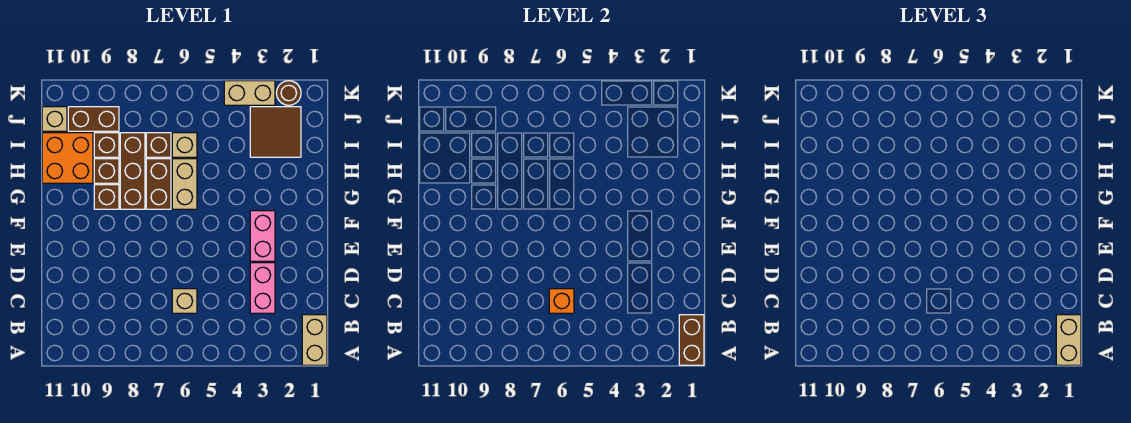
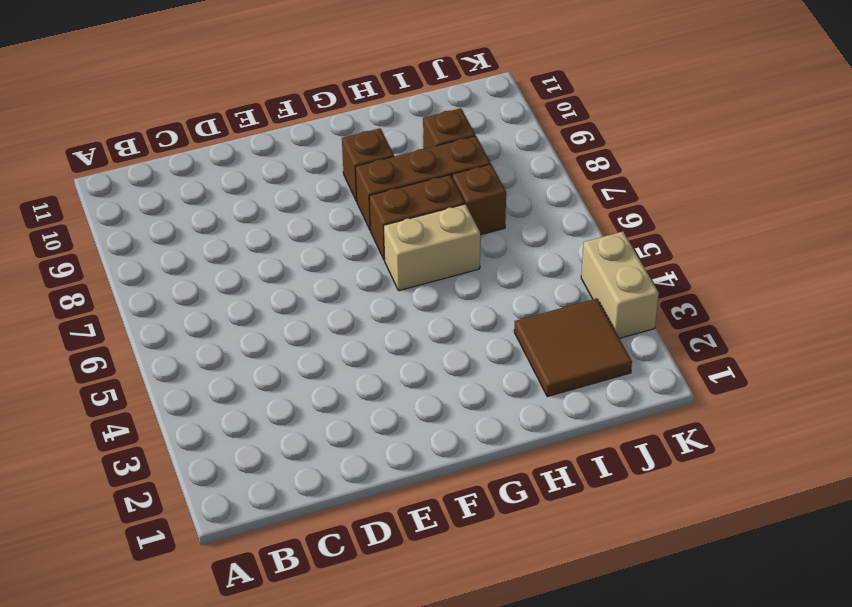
none -> tan brick A1:B1 level 1
none -> pink brick C3:D3 level 1
none -> tan brick C6 level 1

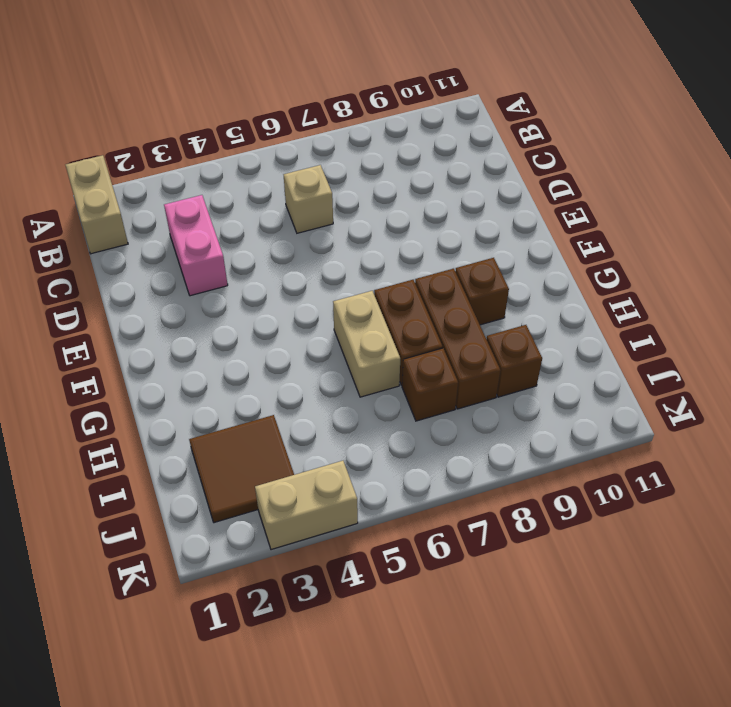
none -> pink brick E3:F3 level 1
none -> brown brick H9 level 1
none -> orange brick H10:I11 level 1

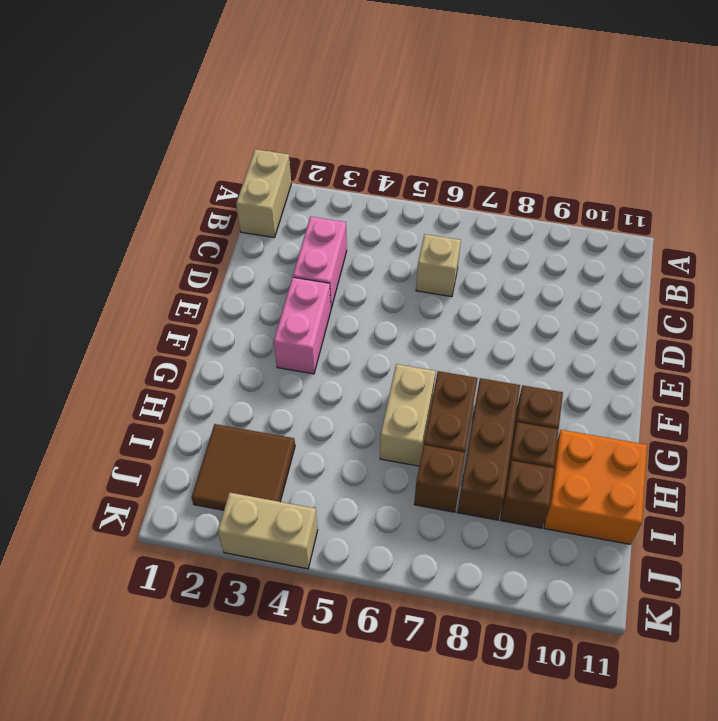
none -> tan brick I6 level 1
none -> brown brick J9:J10 level 1
none -> tan brick J11 level 1

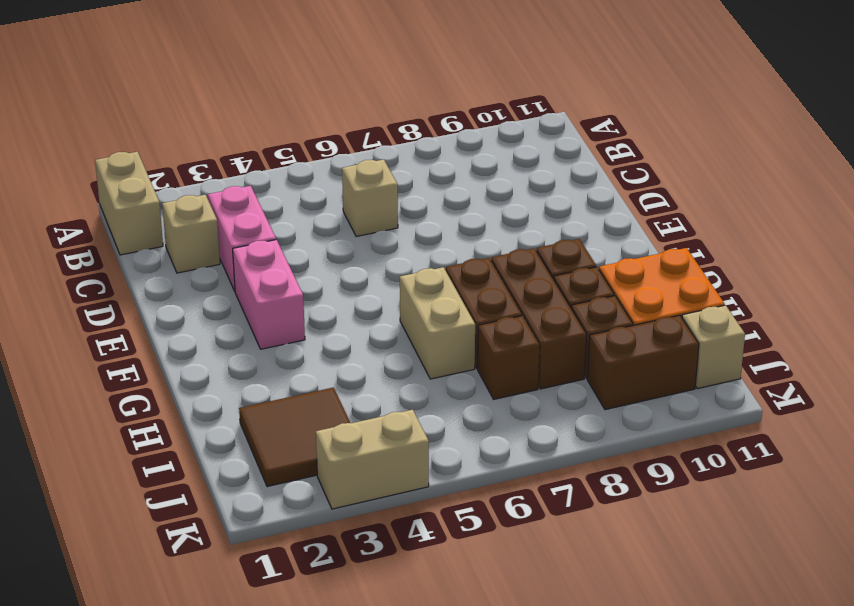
tan brick C2 level 1 -> tan brick I6 level 1
none -> brown round brick K2 level 1
none -> brown brick A1:B1 level 2
none -> orange brick C6 level 2

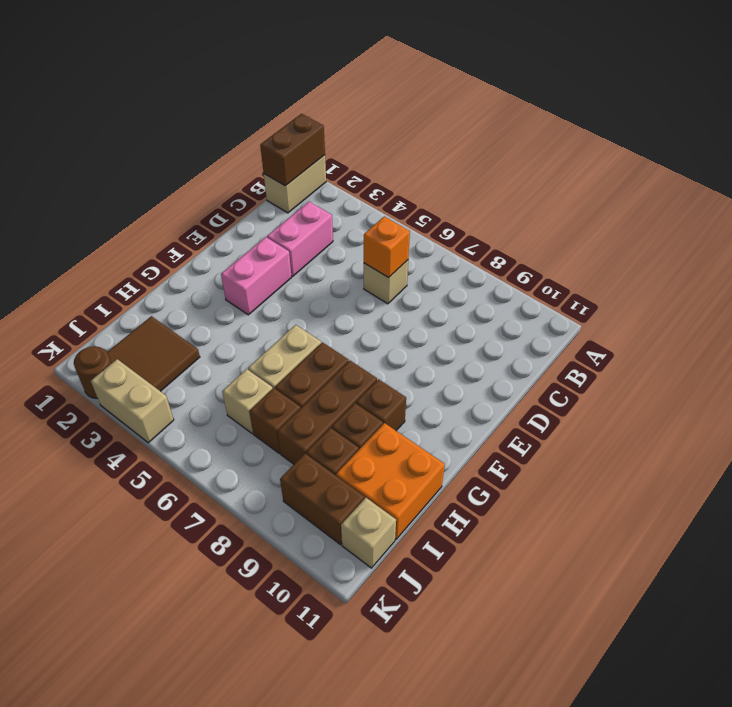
none -> tan brick A1:B1 level 3

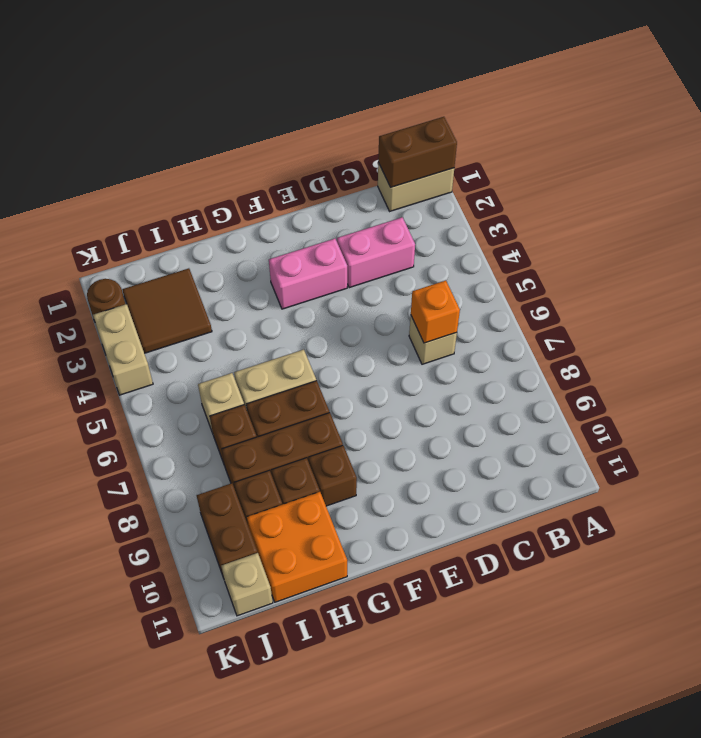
none -> tan brick A1:B1 level 3

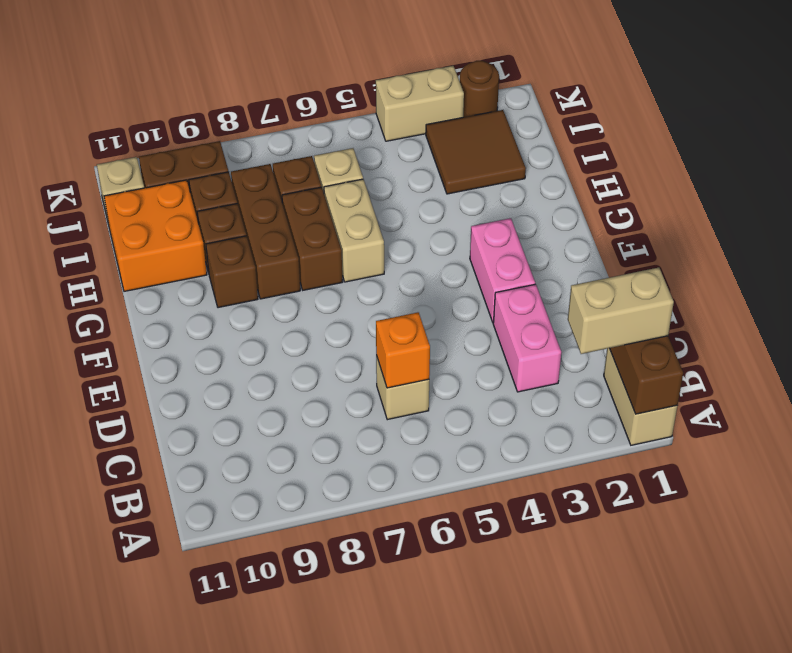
tan brick B1:B2 level 3 -> tan brick A1:B1 level 3

